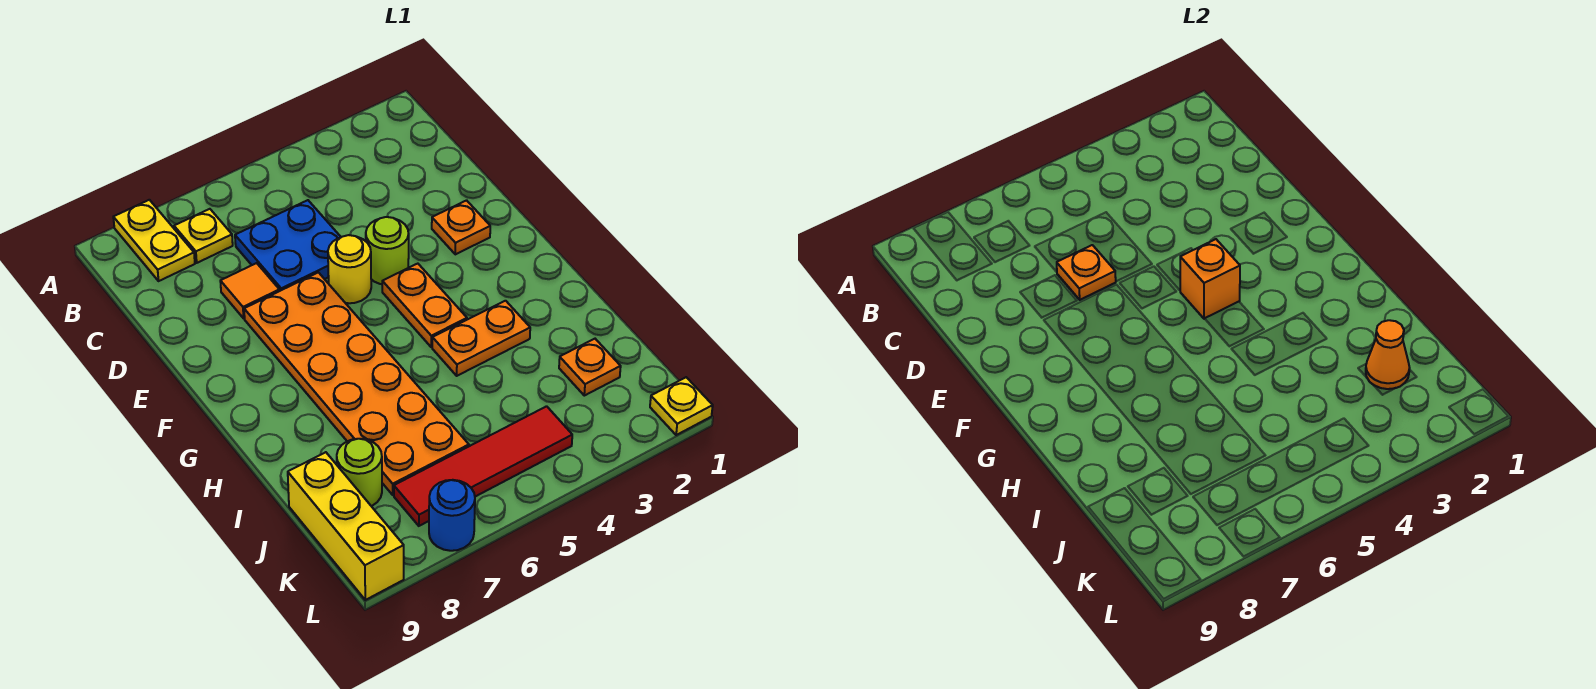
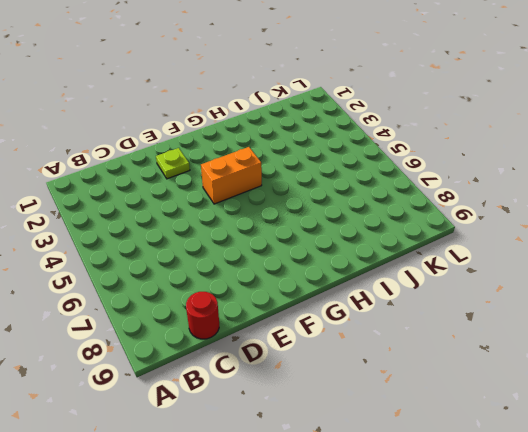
red round brick C9 level 1 -> none
lime plate E2 level 1 -> orange plate E2 level 1
orange brick F4:G4 level 1 -> orange plate F4:G4 level 1
none -> yellow plate A8:B8 level 1
none -> yellow plate B7 level 1
none -> blue plate C5:D6 level 1

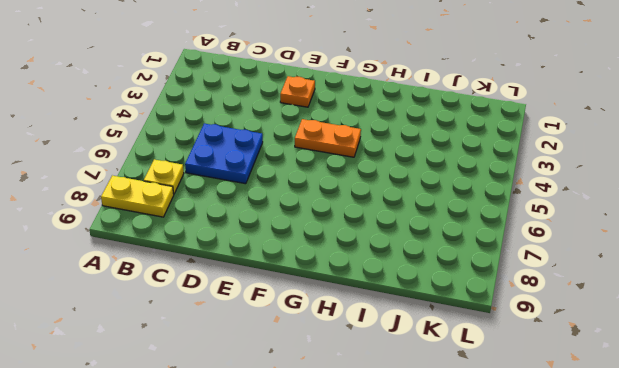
none -> orange tile D7 level 1
none -> lime round brick E4 level 1
none -> yellow round brick E5 level 1

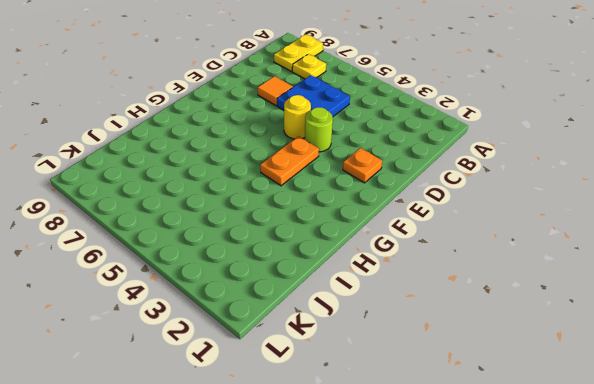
none -> orange plate E6:J7 level 1
none -> orange plate H3:H4 level 1
none -> orange plate J2 level 1

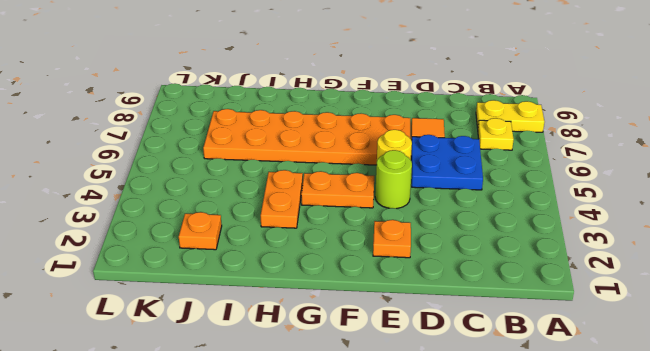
none -> lime round brick J8 level 1
none -> yellow brick J9:L9 level 1
none -> red tile K4:K7 level 1

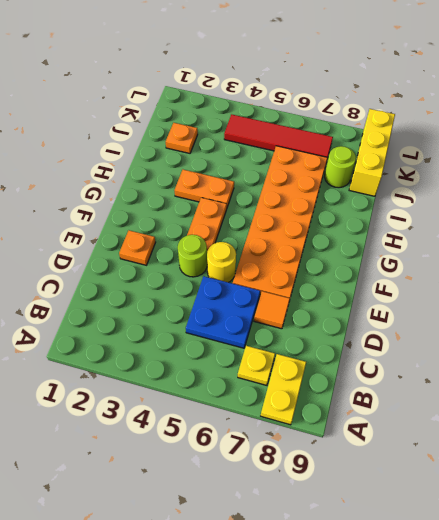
none -> yellow plate L1 level 1
none -> blue round brick L7 level 1
none -> orange plate D6 level 2

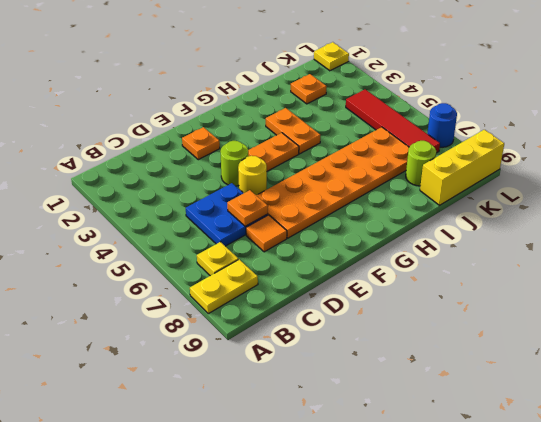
none -> orange brick F4 level 2
none -> orange cone J2 level 2

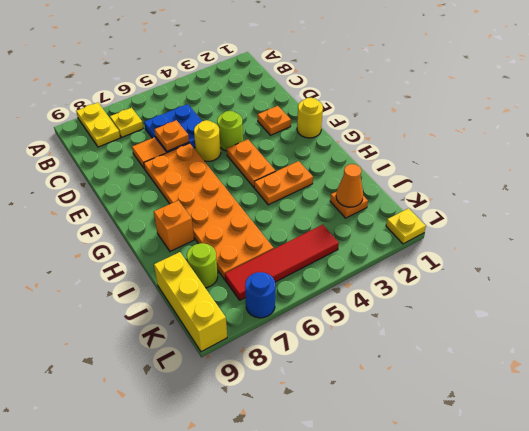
yellow round brick F1 level 1 -> none
orange brick H8 level 1 -> orange brick F4 level 2

